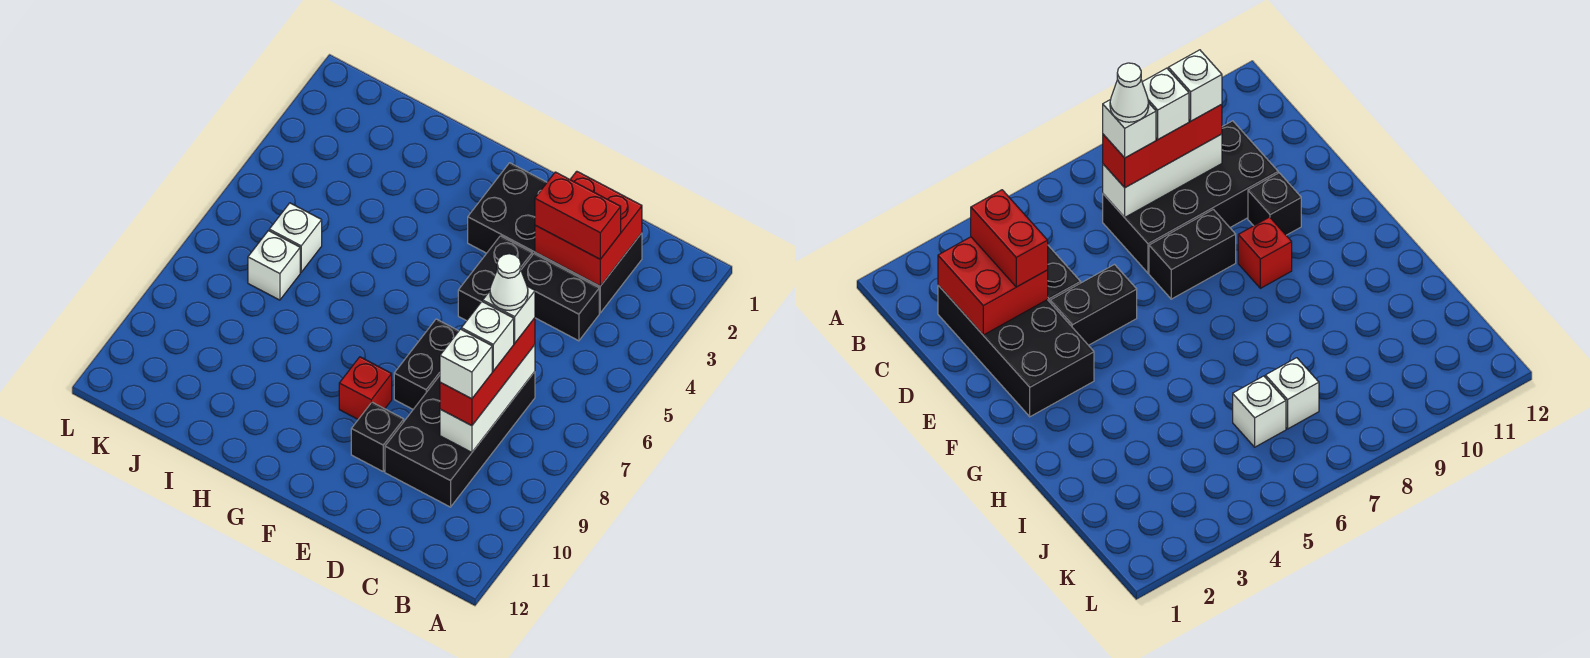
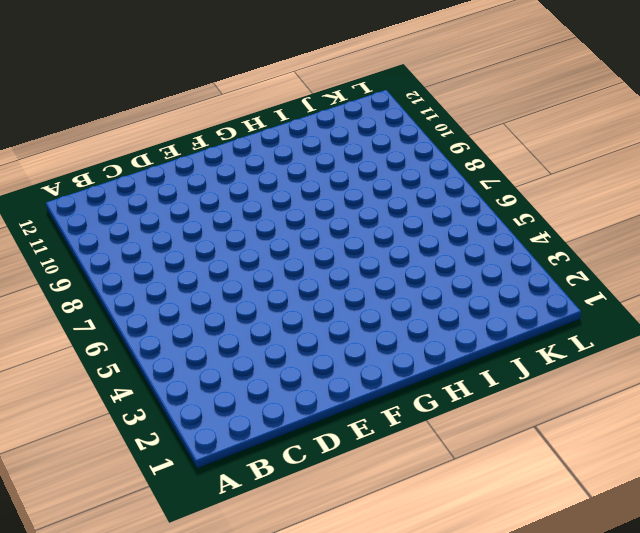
none -> black brick C2:F3 level 1
none -> black brick C4:D4 level 1
none -> black brick C7:D10 level 1

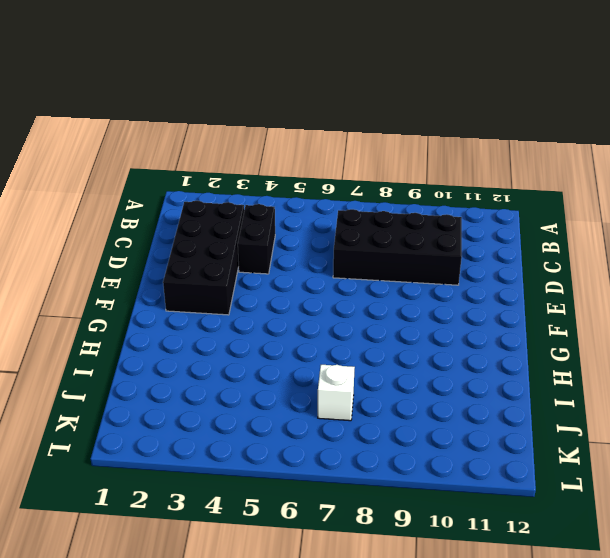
none -> black brick E4:E5 level 1
none -> black brick E7:E8 level 1
none -> black brick E10 level 1

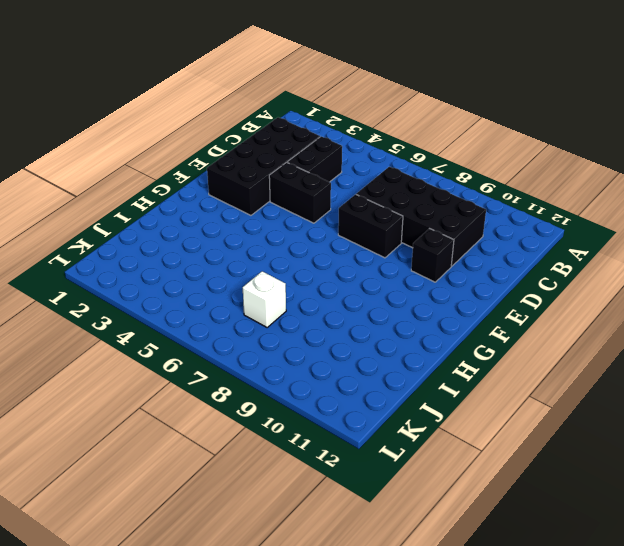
none -> red brick F9 level 1
none -> white brick J6 level 1
none -> red brick C2:D3 level 2

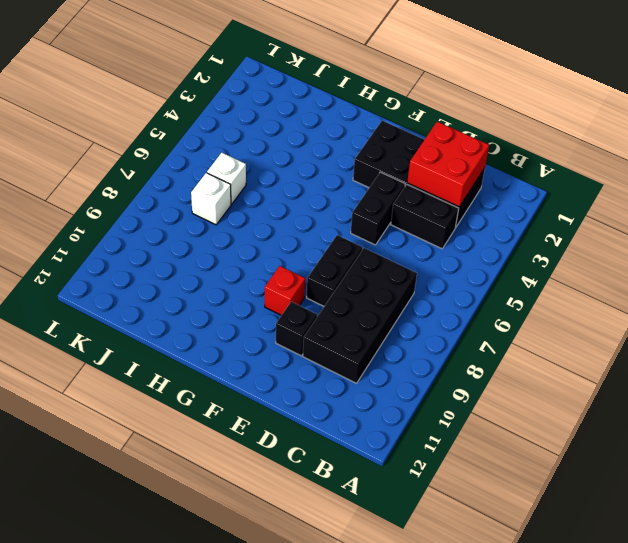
none -> white brick C7:C9 level 2
none -> red brick C3:D3 level 3
none -> red brick C7:C9 level 3

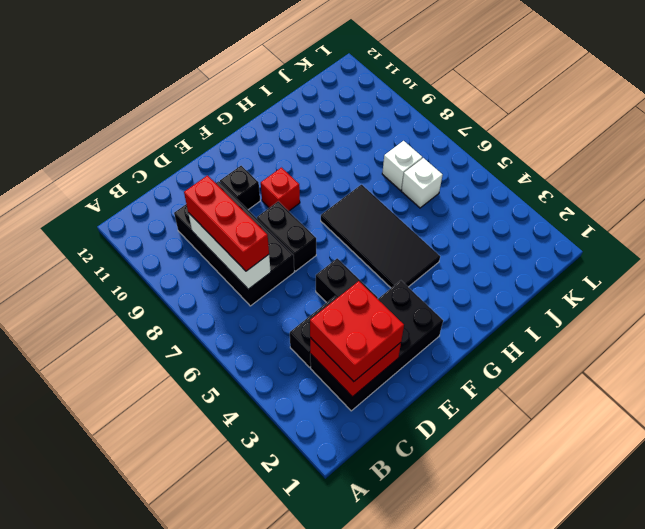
red brick C2:D3 level 3 -> red brick C3:D3 level 3
black tile G4:H7 level 1 -> none
none -> white brick C7 level 4
none -> white brick C8 level 4
none -> white brick C9 level 4

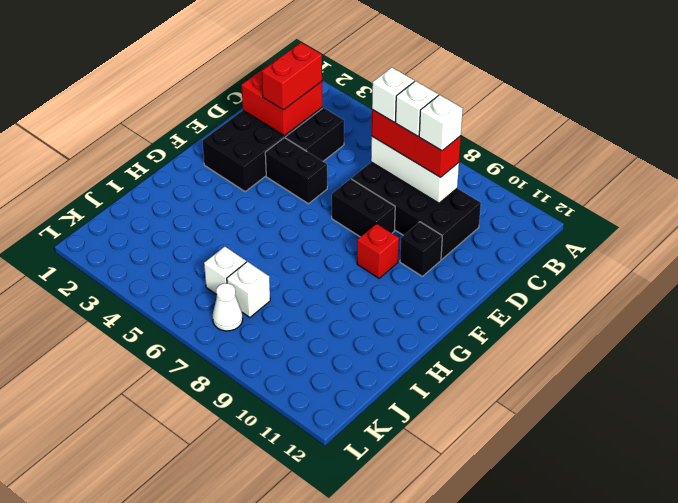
white cone K7 level 1 -> white cone C7 level 5

